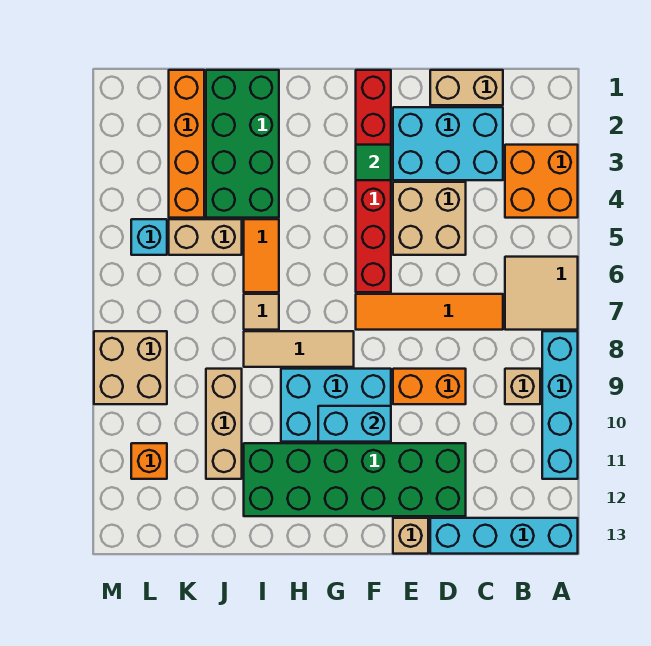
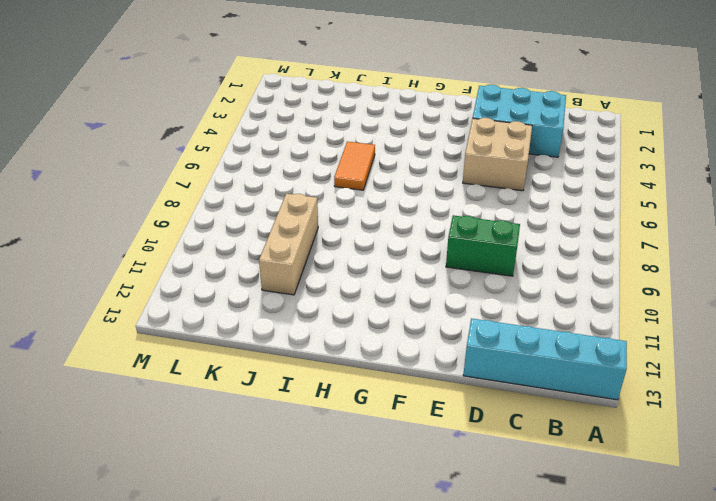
green brick D9:E9 level 1 -> orange brick D9:E9 level 1
none -> orange brick A3:B4 level 1
none -> tan tile A6:B7 level 1
none -> cyan brick A8:A11 level 1

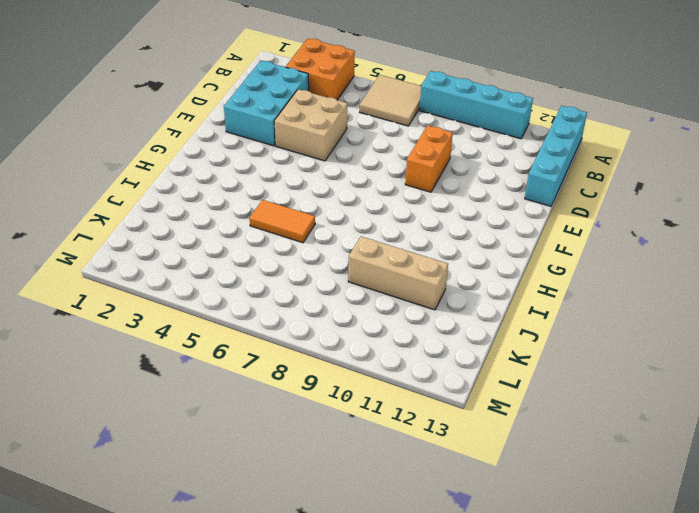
none -> tan brick B9 level 1
none -> tan brick C1:D1 level 1
none -> orange tile C7:F7 level 1

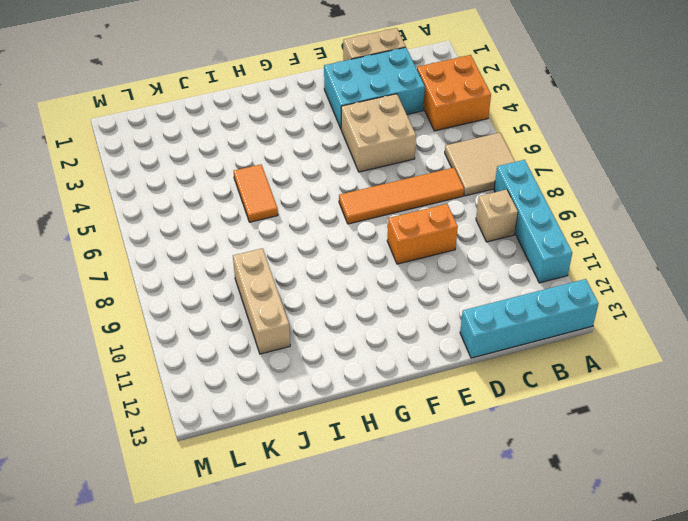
none -> green brick D11:I12 level 1
none -> tan brick E13 level 1
none -> red brick F1:F6 level 1

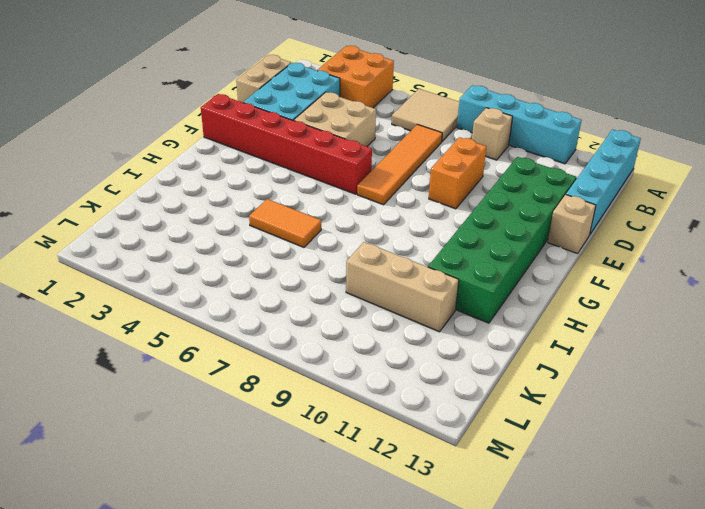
none -> cyan brick F9:H10 level 1
none -> tan tile G8:I8 level 1
none -> green brick I1:J4 level 1

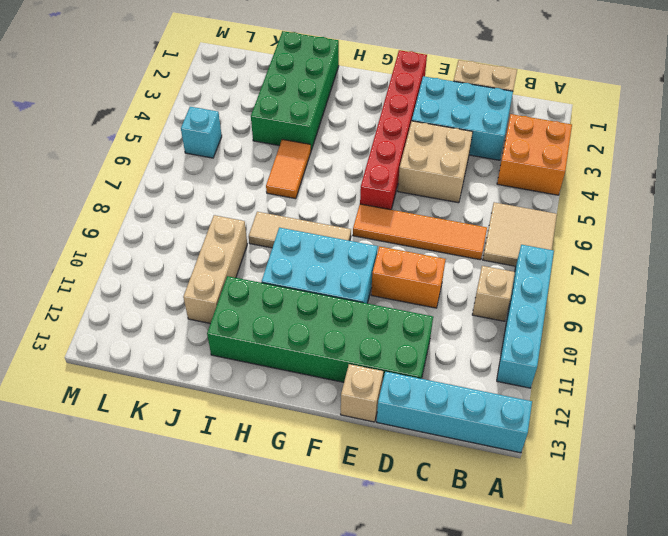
none -> tan tile I7 level 1
none -> tan brick J5:K5 level 1
none -> orange brick K1:K4 level 1

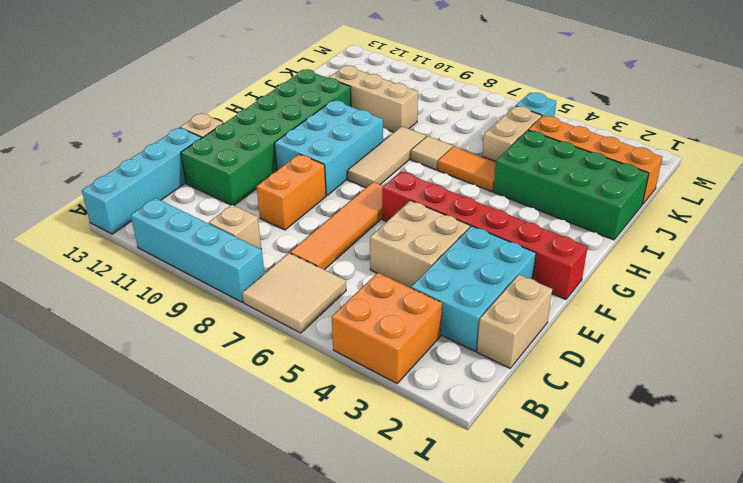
none -> tan brick L8:M9 level 1
none -> orange brick L11 level 1
none -> green tile F3 level 2

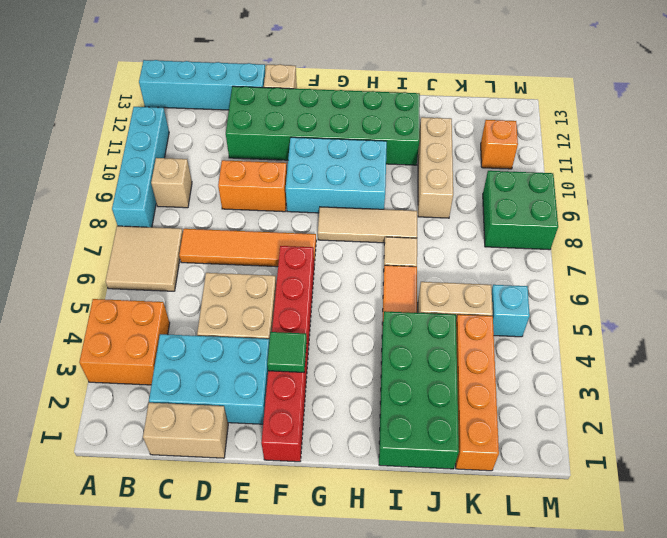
green brick L8:M9 level 1 -> tan brick L8:M9 level 1
none -> cyan brick F10:G10 level 2

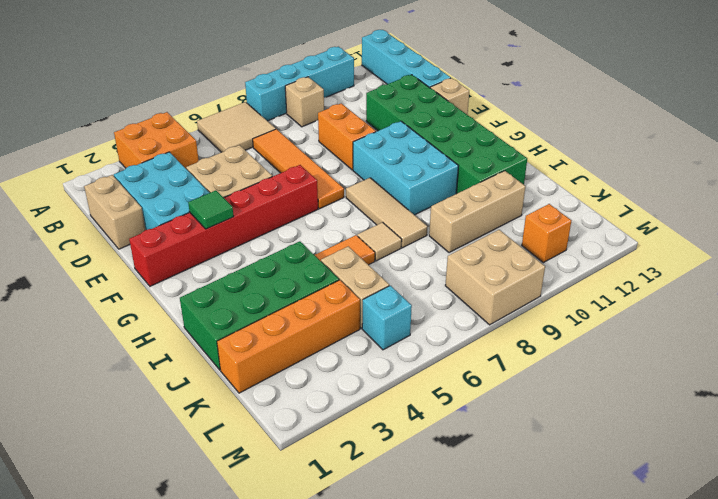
none -> cyan brick F10:G10 level 2

